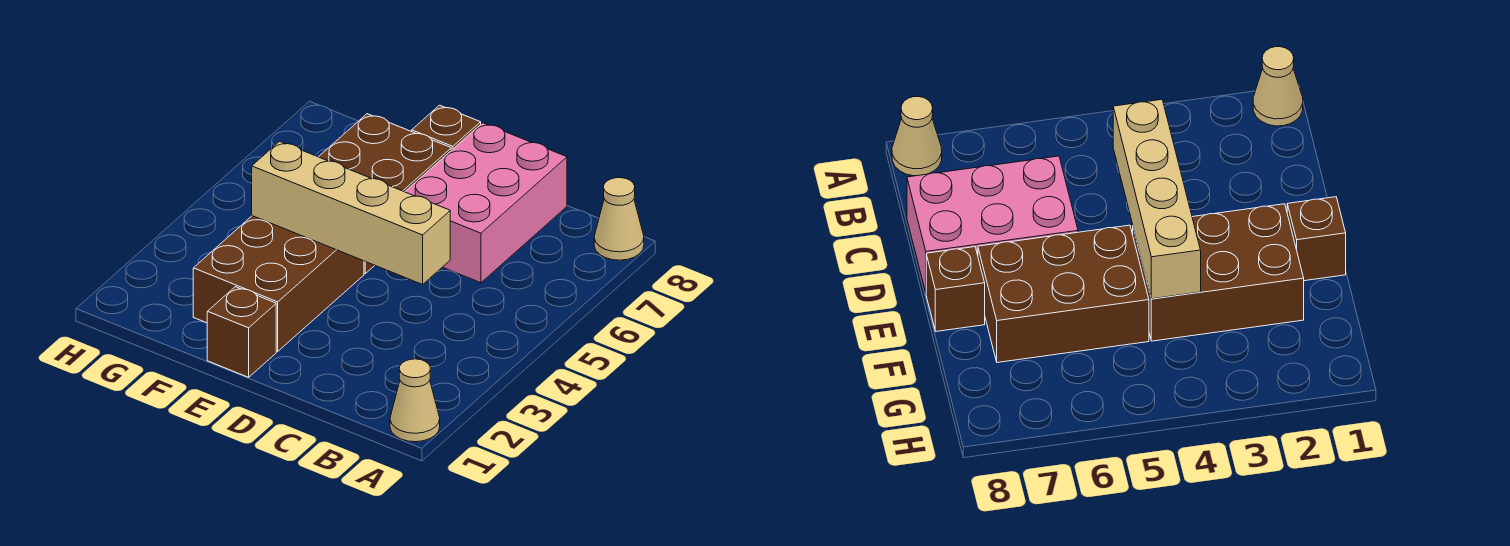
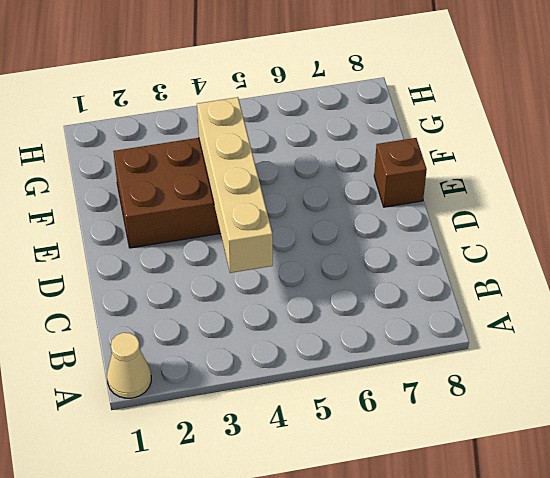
none -> tan cone A8 level 1
none -> pink brick C6:D8 level 1

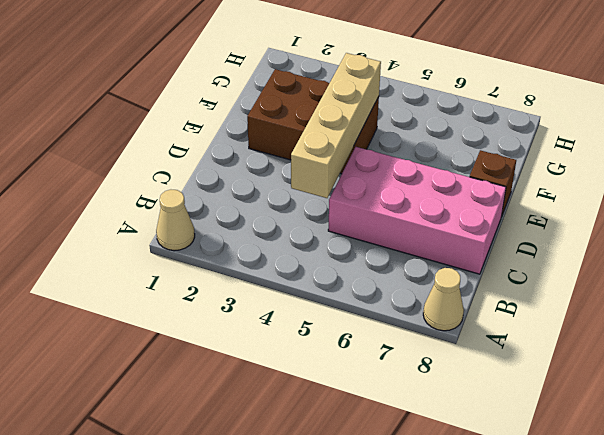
pink brick C5:D8 level 1 -> pink brick C6:D8 level 1
none -> brown brick E1 level 1
none -> brown brick E5:F7 level 1

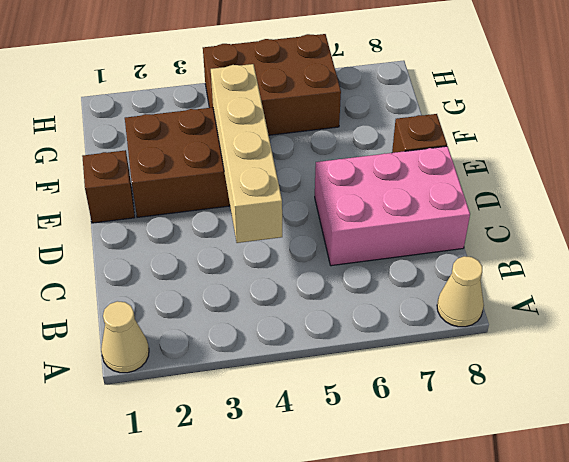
brown brick G4:H6 level 1 -> brown brick E5:F7 level 1

